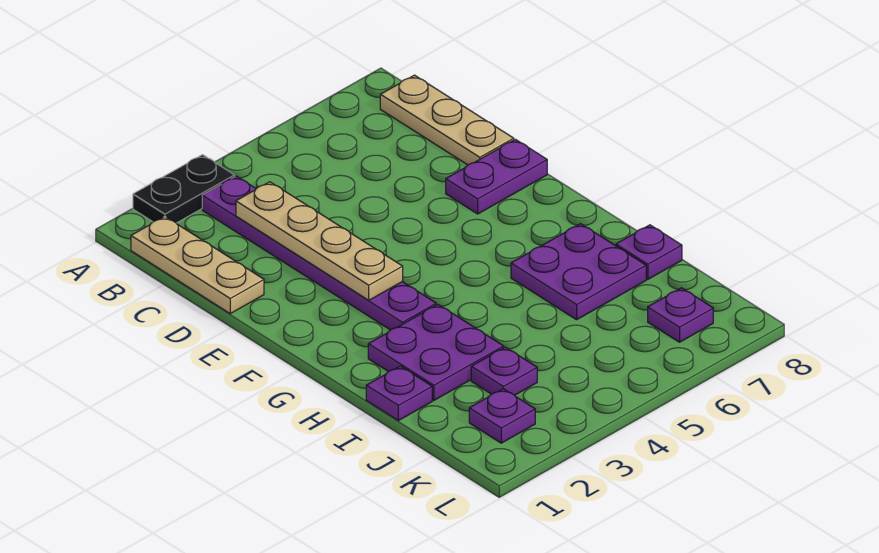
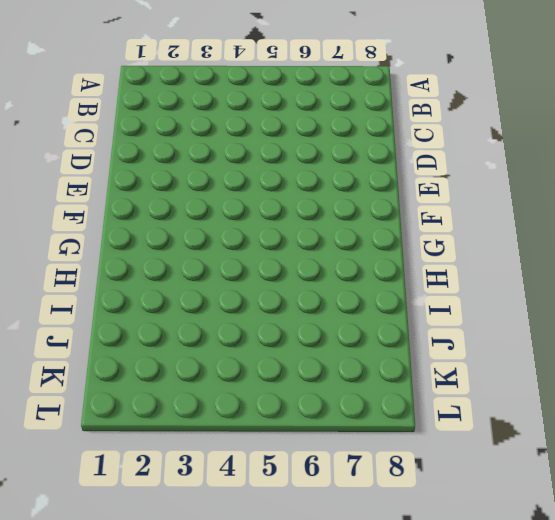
none -> black plate A2:A3 level 1
none -> tan plate B1:D1 level 1
none -> purple plate B3:G3 level 1

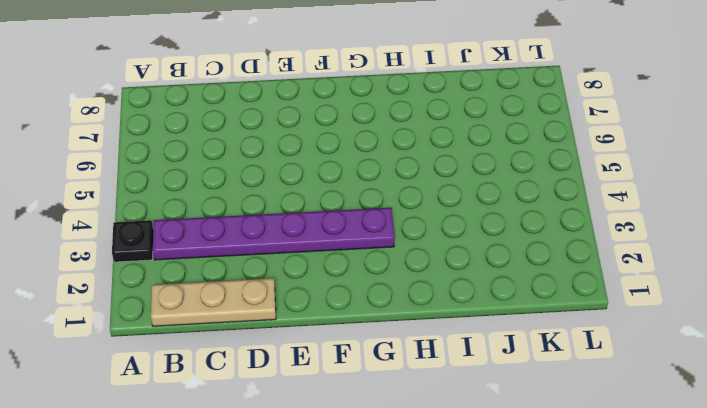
black plate A3 level 1 -> black plate A2:A3 level 1
none -> tan plate B8:D8 level 1
none -> purple plate E7:E8 level 1
none -> purple plate H2:I3 level 1

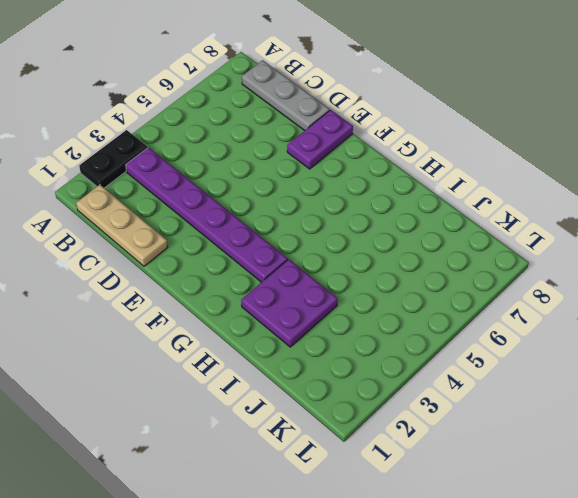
grey plate B8:D8 level 1 -> tan plate B8:D8 level 1
none -> purple plate H6:I7 level 1
none -> purple plate I1 level 1
none -> purple plate I8 level 1

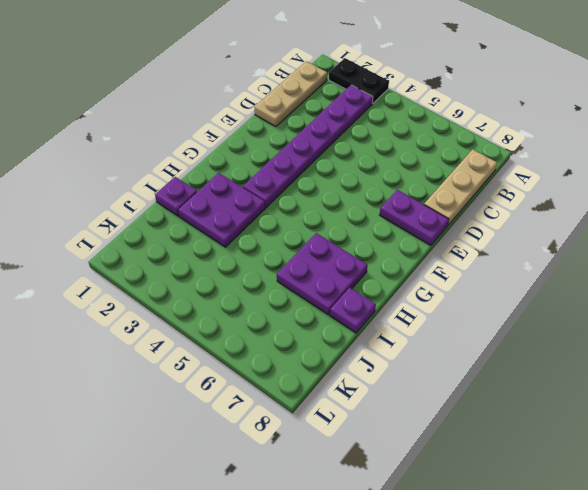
none -> purple plate J3 level 1
none -> purple plate K2 level 1
none -> purple plate K7 level 1

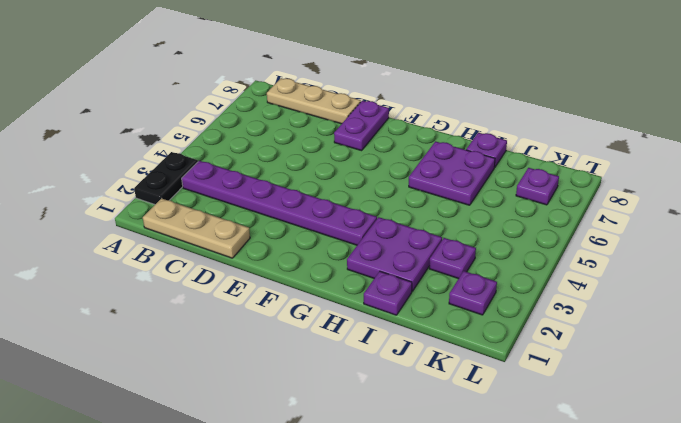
none -> tan plate C3:F3 level 2

